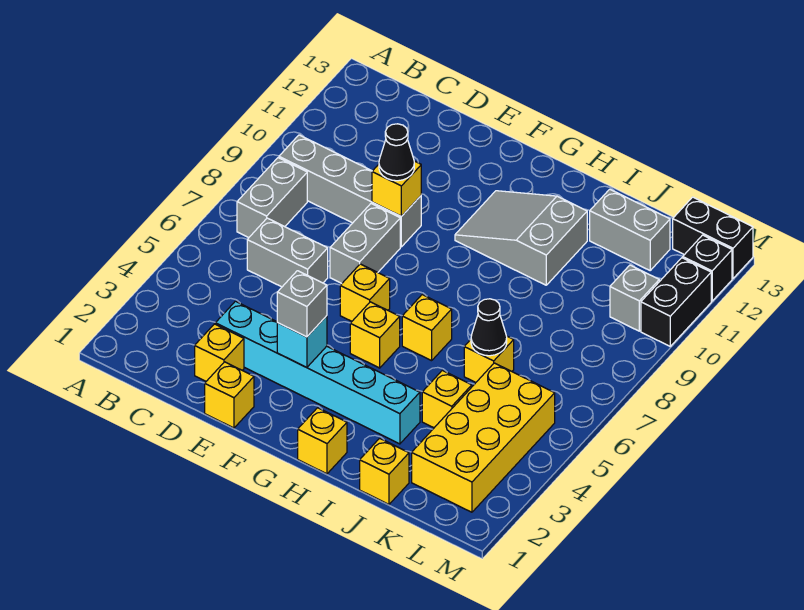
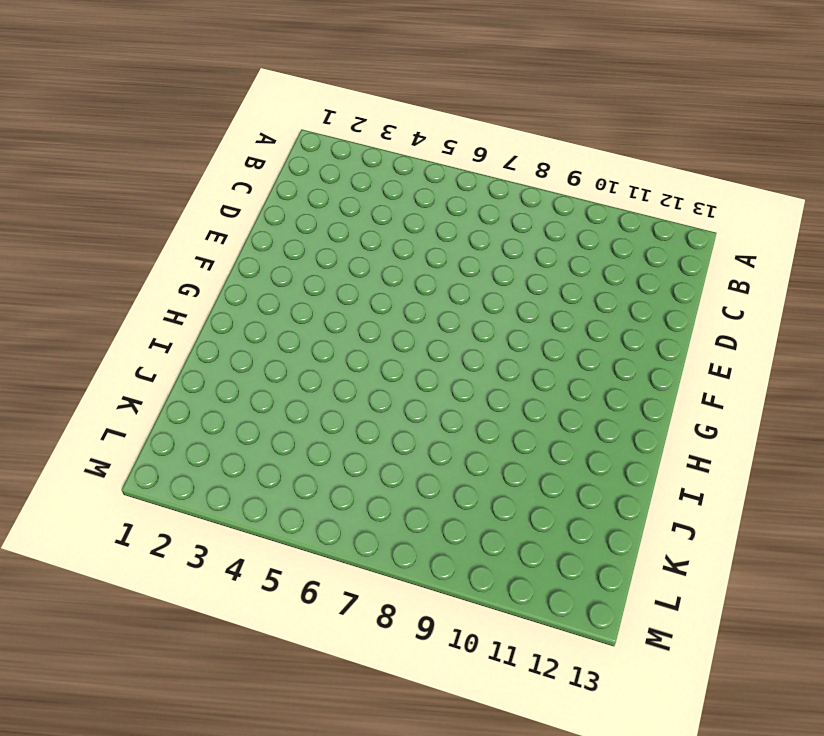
none -> grey brick B7:B8 level 1
none -> grey brick B9:E9 level 1
none -> grey brick C6:D6 level 1

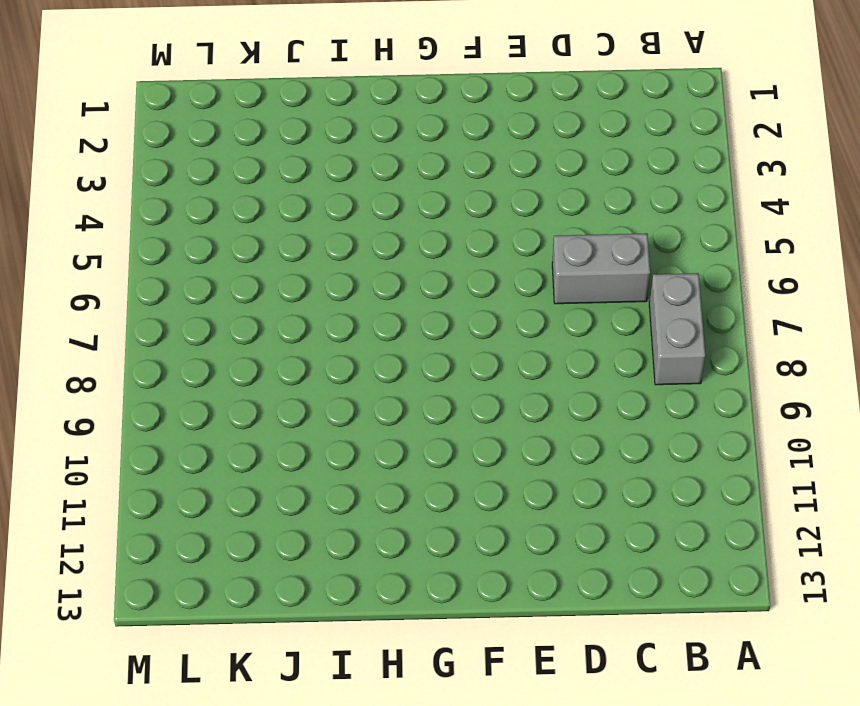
none -> grey brick B9:E9 level 1
none -> yellow brick D2 level 1
none -> cyan brick D3:I3 level 1

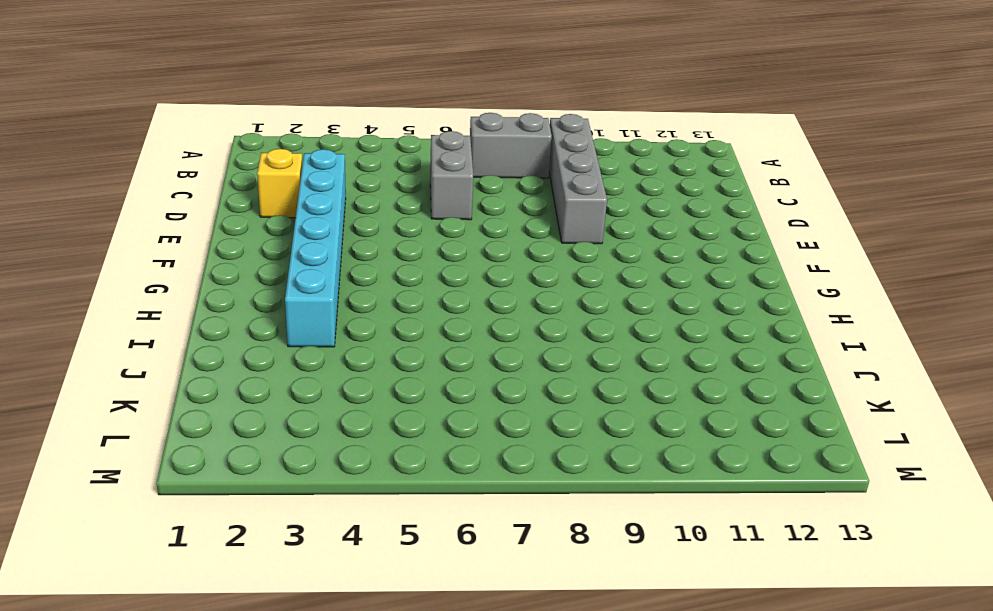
none -> yellow brick E1 level 1
none -> grey brick E7:E8 level 1
none -> yellow brick F6 level 1

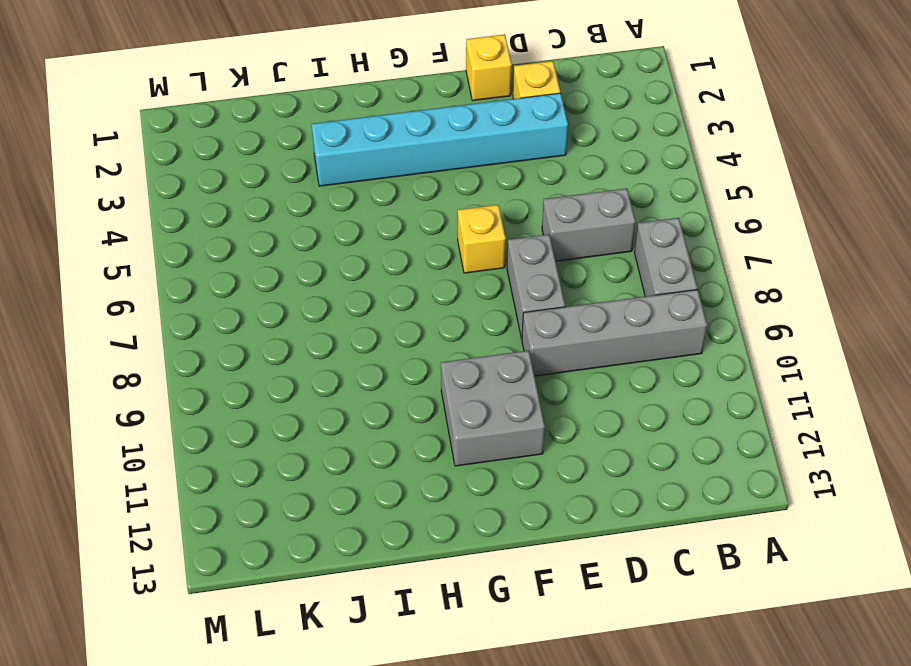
grey brick F10:G11 level 1 -> grey slope G10:I11 level 1 top I
none -> yellow brick G5 level 1
none -> yellow brick H1 level 1
none -> yellow brick H6 level 1

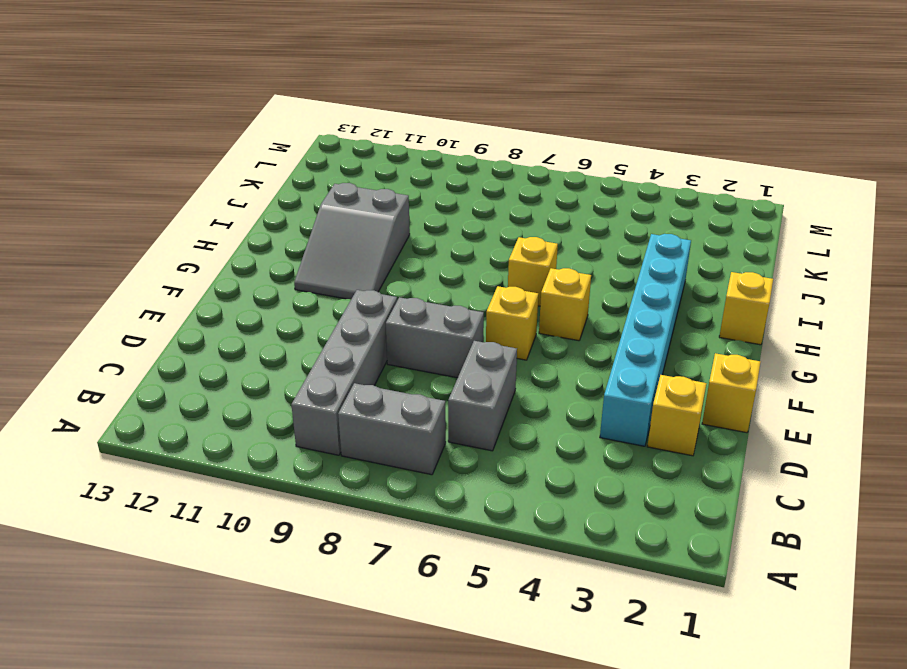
none -> yellow brick J1 level 1
none -> yellow brick J4 level 1
none -> yellow brick J6 level 1

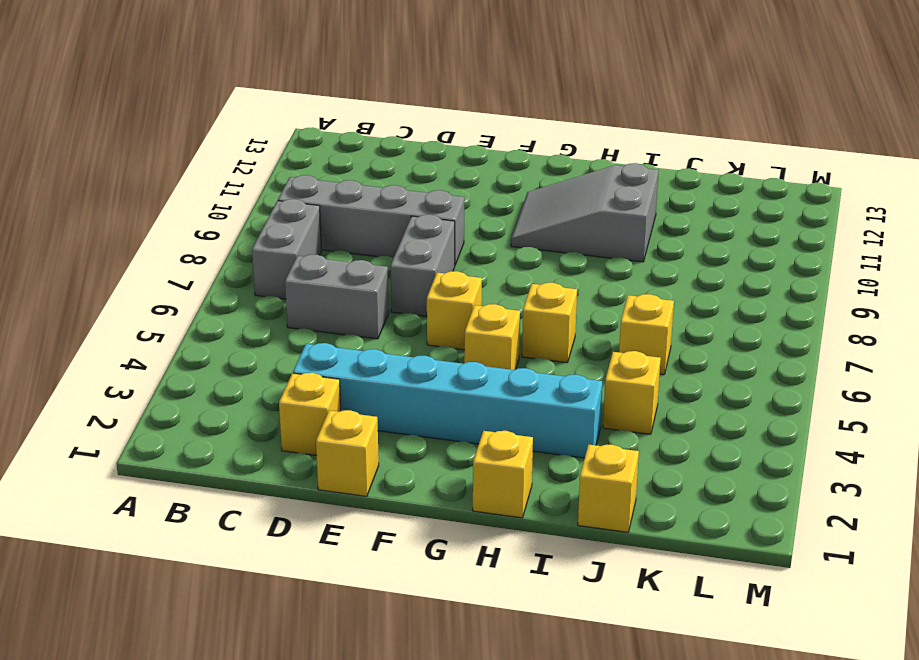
none -> grey brick J12:K12 level 1
none -> yellow brick K2:L5 level 1
none -> grey brick L10 level 1

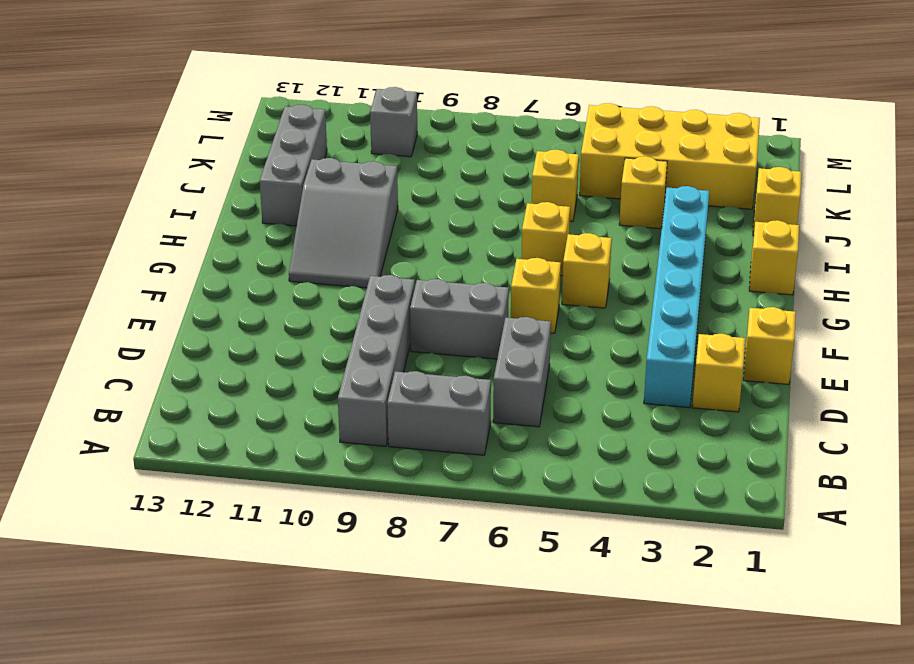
grey brick I12:K12 level 1 -> grey brick J12:K12 level 1
none -> black brick L13:M13 level 1
none -> black brick M10:M11 level 1
none -> black brick M12 level 1

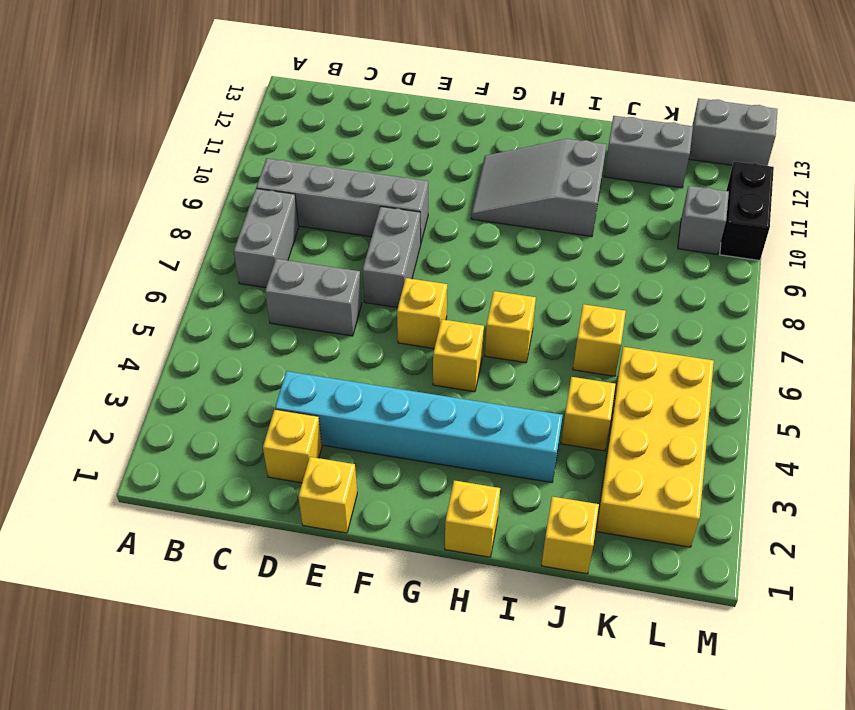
grey brick L13:M13 level 1 -> black brick L13:M13 level 1
none -> black brick M12 level 1
none -> yellow brick E9 level 2
none -> cyan brick F3 level 2

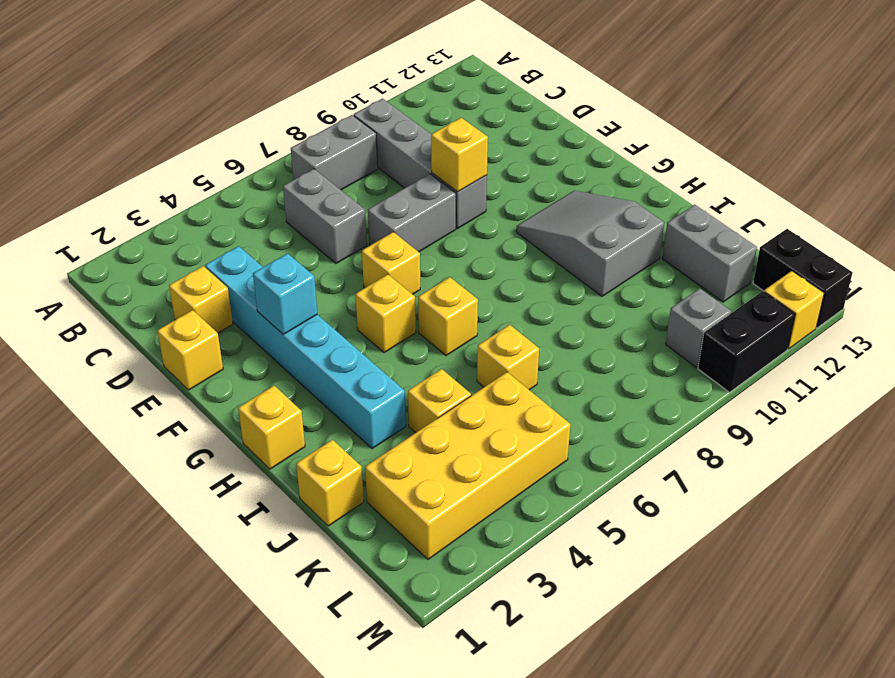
yellow brick M12 level 1 -> black brick M12 level 1
none -> black cone J6 level 2
none -> black cone E9 level 3
none -> grey brick F3 level 3

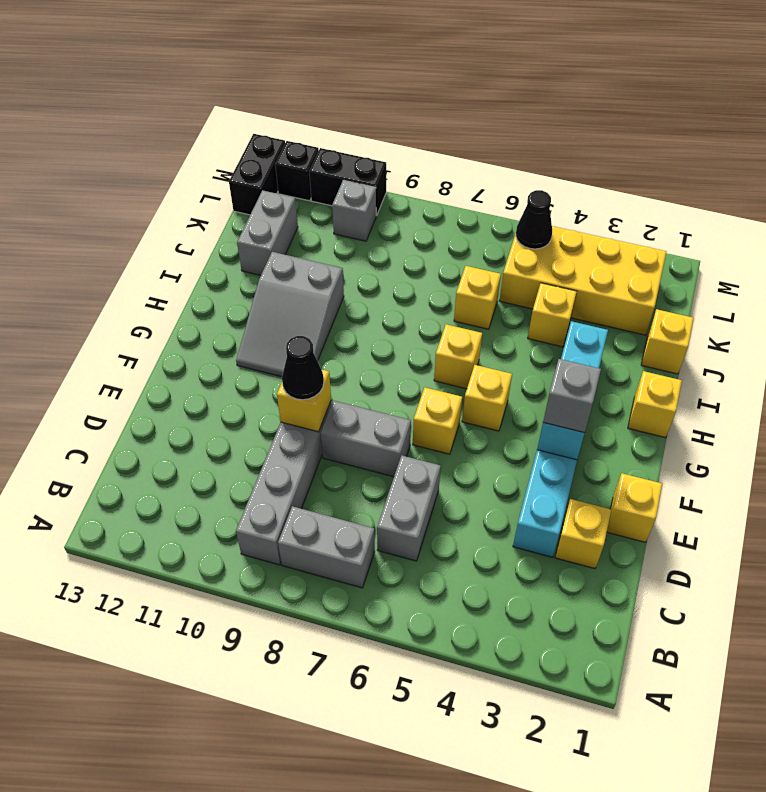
black cone L5 level 2 -> black cone J6 level 2

